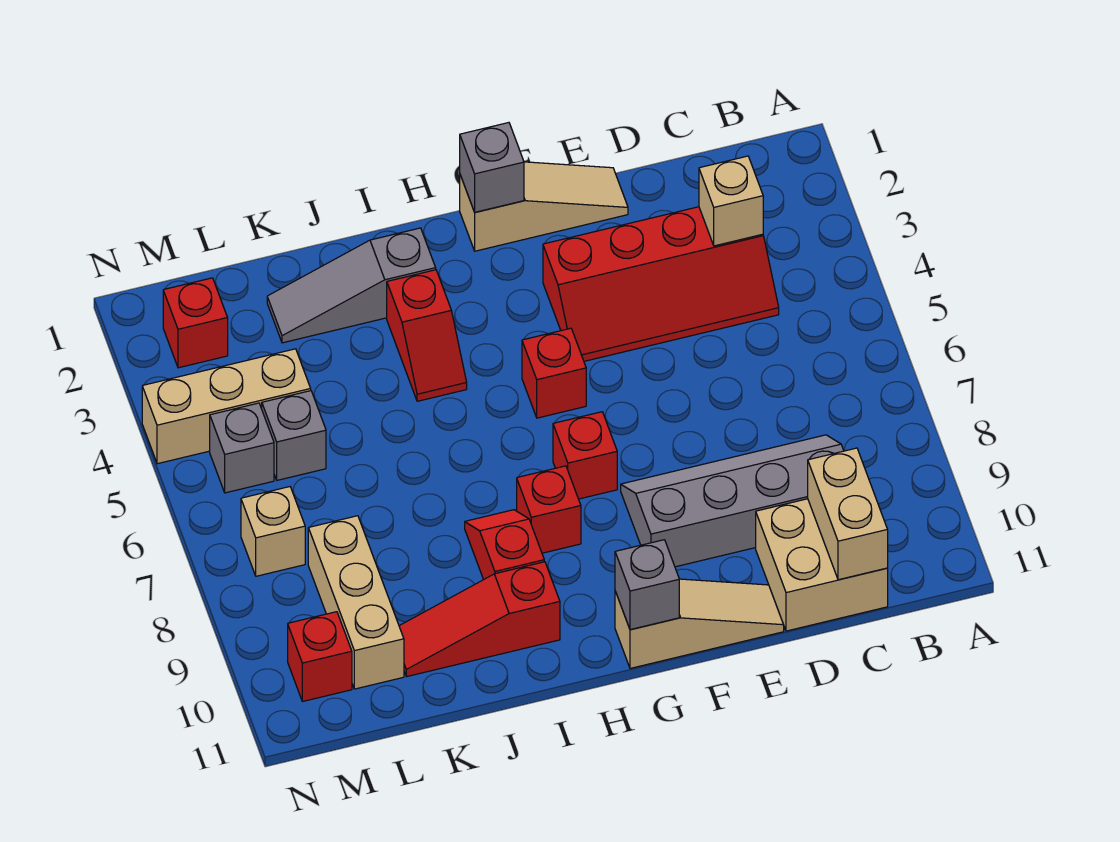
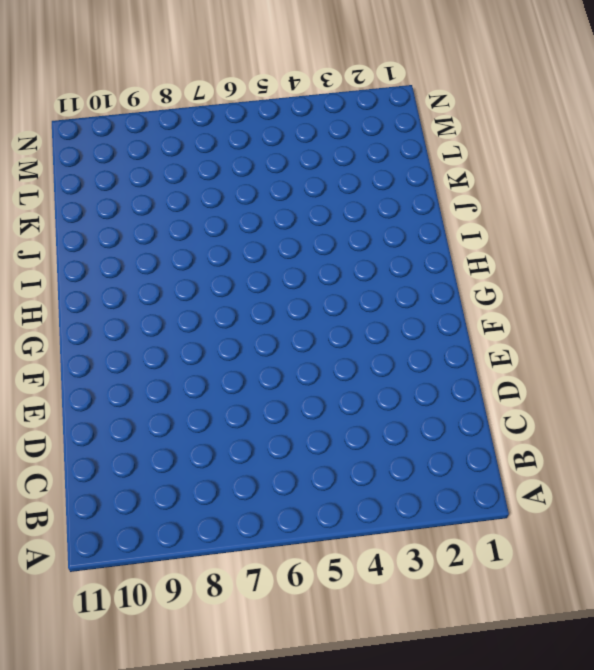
none -> red slope C3:F4 level 1 top 3
none -> grey slope C8:F9 level 1 top 9
none -> tan brick C10:D11 level 1

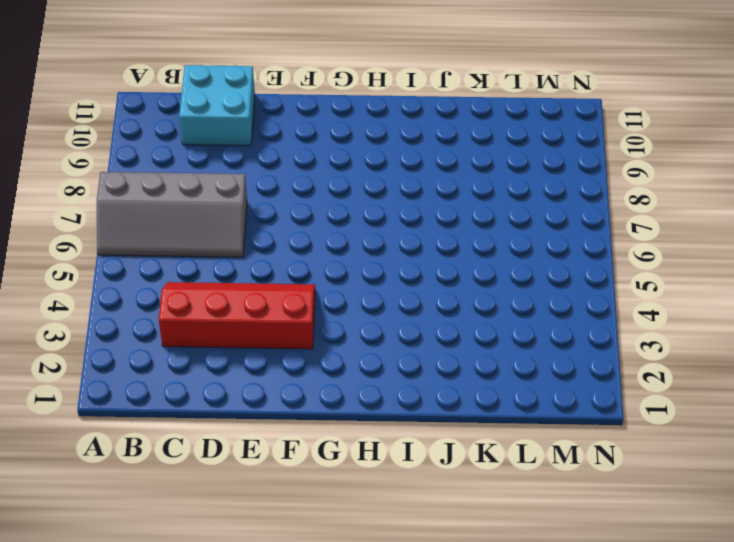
grey slope A6:D7 level 1 top 7 -> grey slope C8:F9 level 1 top 9
cyan brick C10:D11 level 1 -> tan brick C10:D11 level 1
none -> tan slope E1:G1 level 1 top G
none -> tan slope E11:G11 level 1 top G
none -> red brick G5 level 1

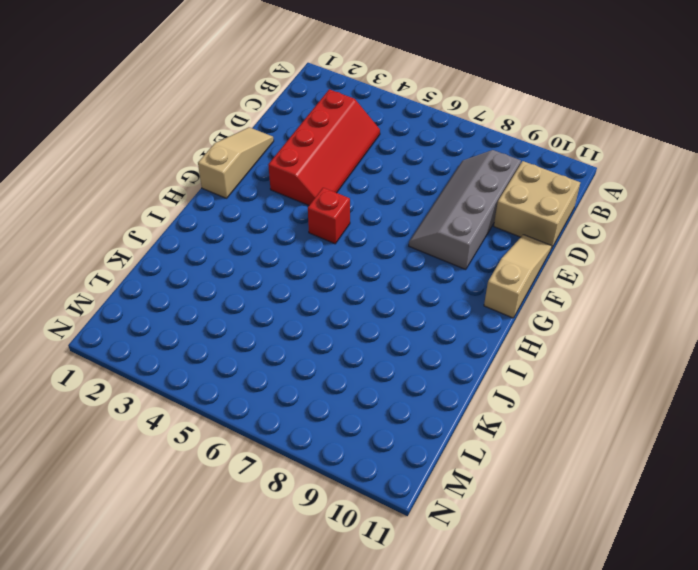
none -> red brick G7 level 1
none -> red brick H8 level 1
none -> grey slope I2:K2 level 1 top I

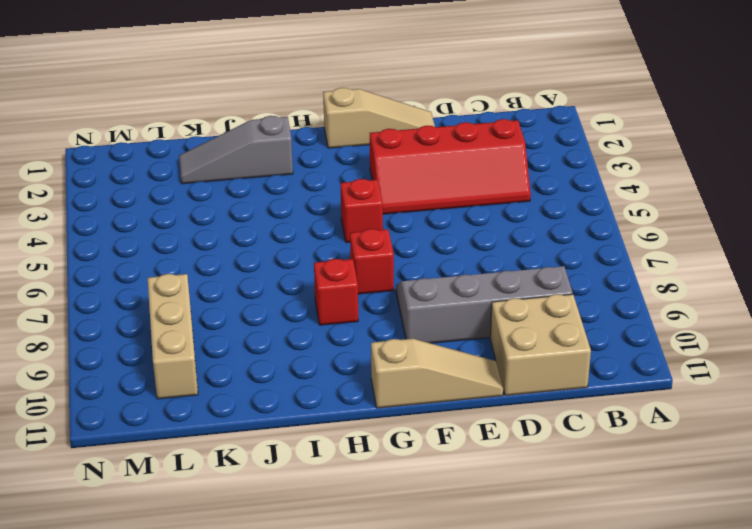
none -> red slope I3:I4 level 1 top 3
none -> red slope I8:I9 level 1 top 9
none -> red slope I10:K10 level 1 top I

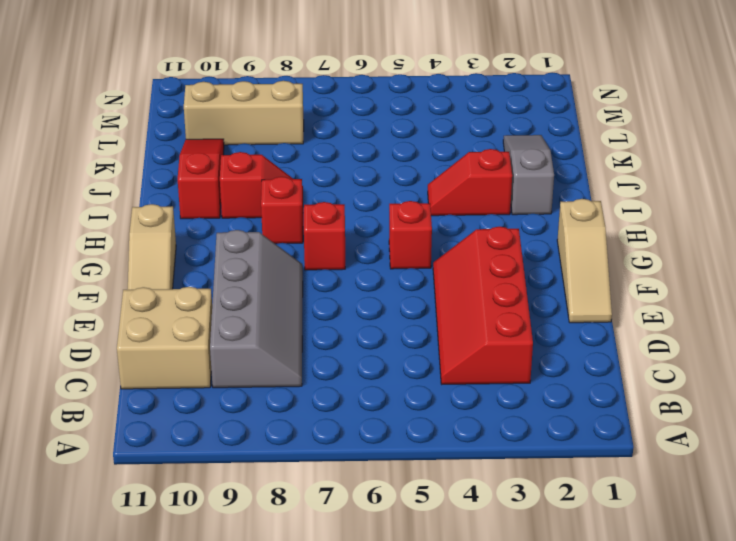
none -> tan brick L4:N4 level 1
none -> grey brick L5 level 1
none -> red brick M2 level 1

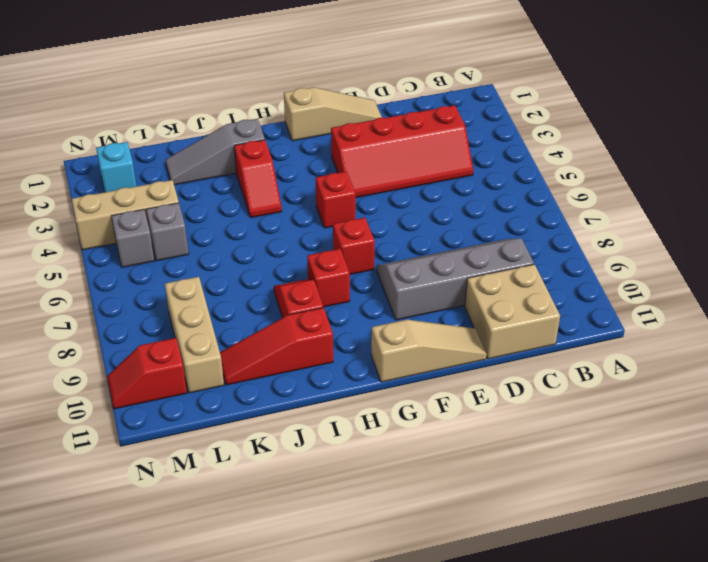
cyan brick M2 level 1 -> red brick M2 level 1
red slope M10:N10 level 1 top M -> red brick M10 level 1
none -> tan brick M7 level 1
none -> tan brick C3 level 2
none -> tan brick C10:C11 level 2

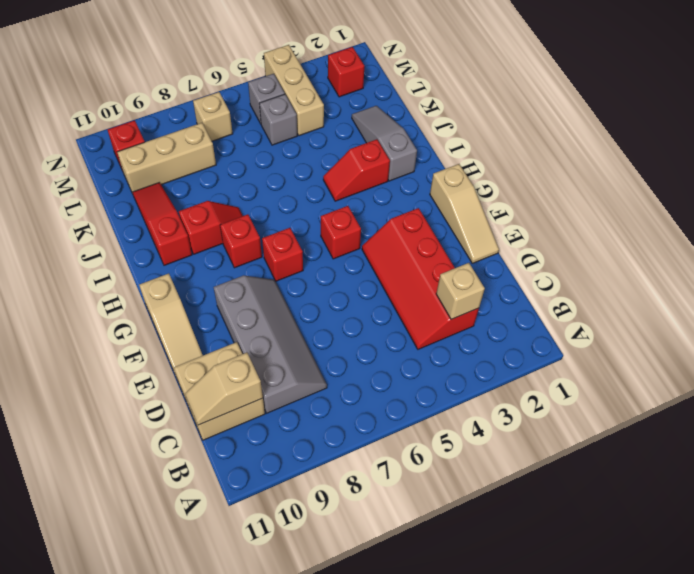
tan slope C10:C11 level 2 top 10 -> tan brick C10:C11 level 2
none -> grey brick G1 level 2
none -> grey brick G11 level 2

